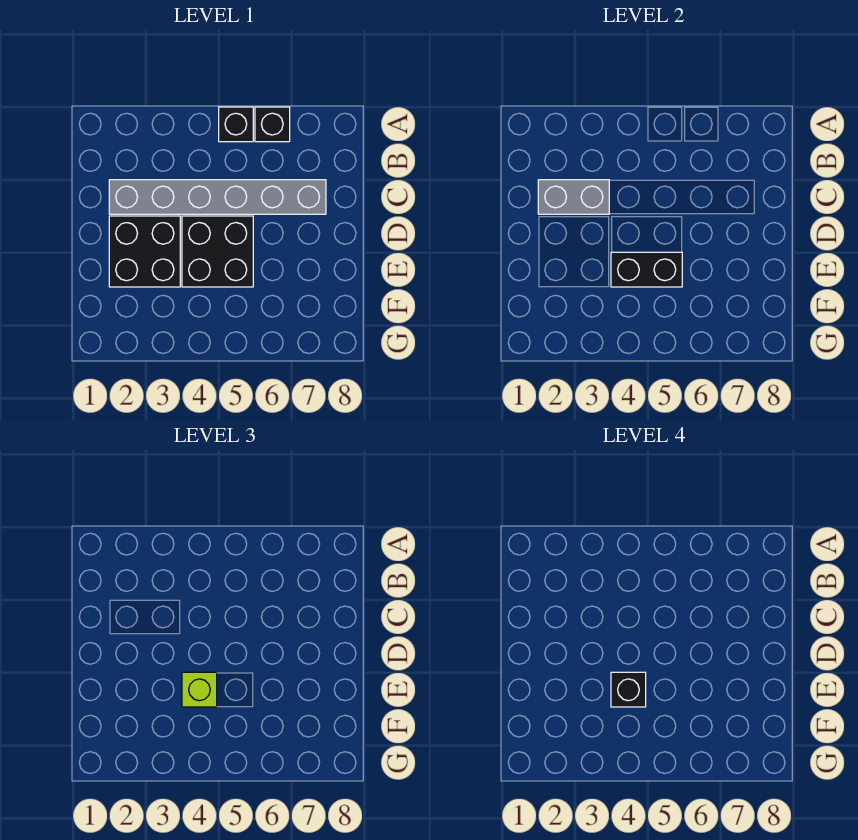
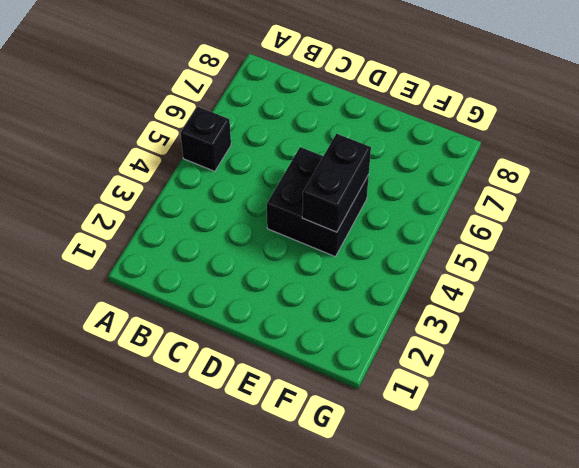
none -> black brick A6 level 1
none -> grey brick C2:C7 level 1

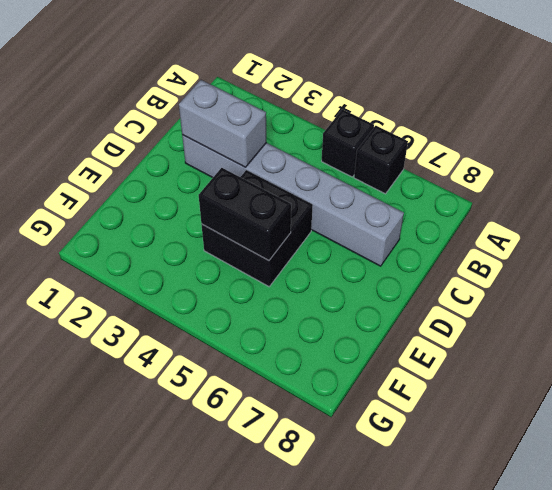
none -> black brick D2:E3 level 1
none -> lime brick E4 level 3

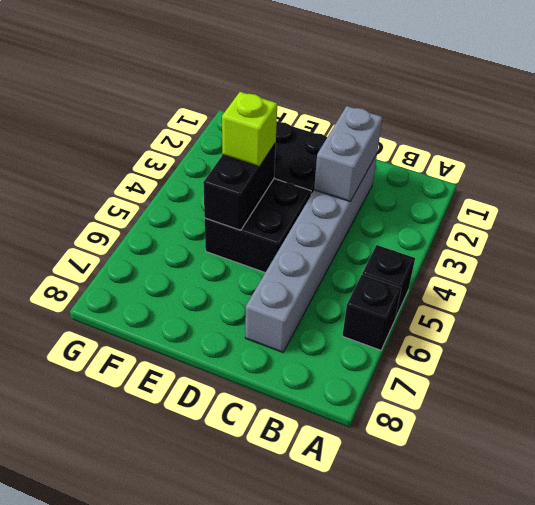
none -> black brick E4 level 4

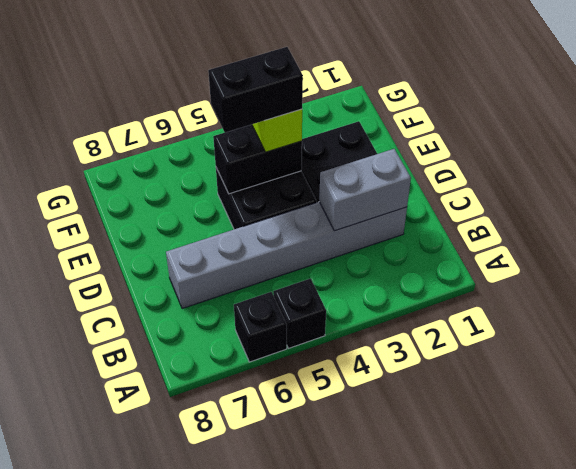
black brick E4:E5 level 4 -> black brick E4 level 4

